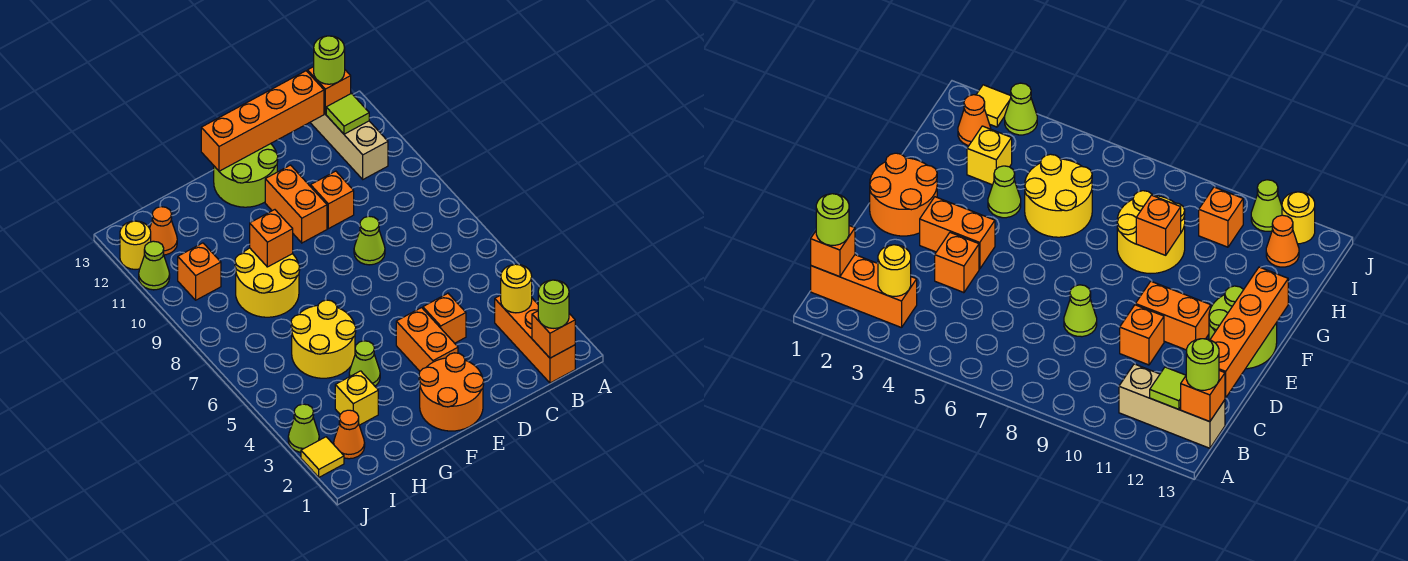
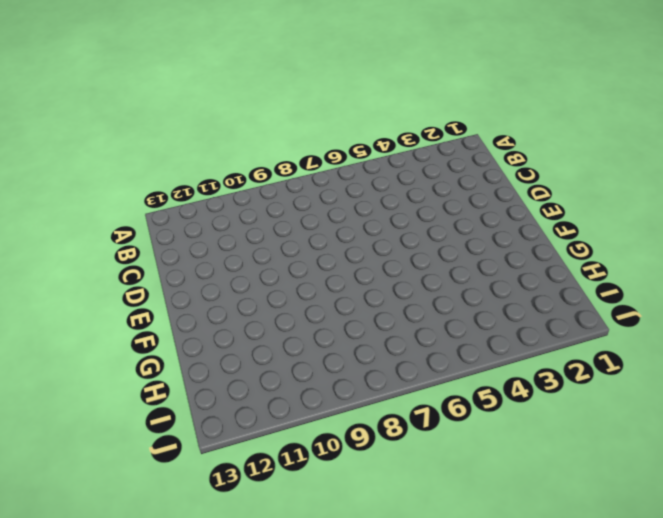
none -> orange brick B1:B3 level 1
none -> tan brick B11:B13 level 1
none -> orange brick D4 level 1

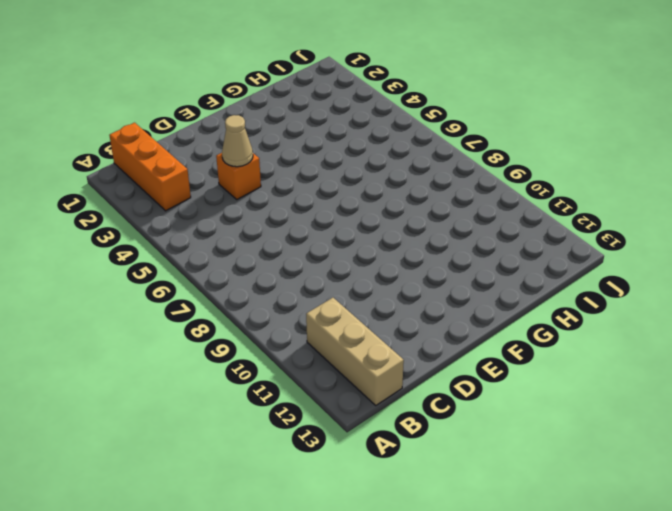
tan cone D4 level 2 -> none
none -> lime cone D8 level 1
none -> orange brick D10 level 1
none -> orange round brick E1:F2 level 1

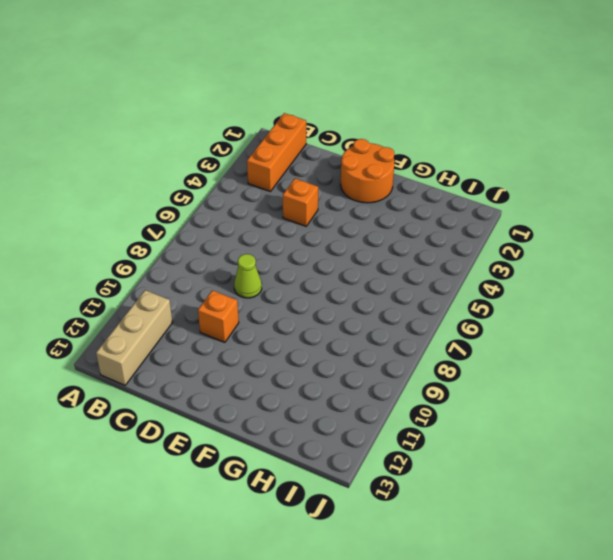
none -> orange brick E3:E4 level 1
none -> orange brick E10:E11 level 1
none -> lime round brick E12:F13 level 1

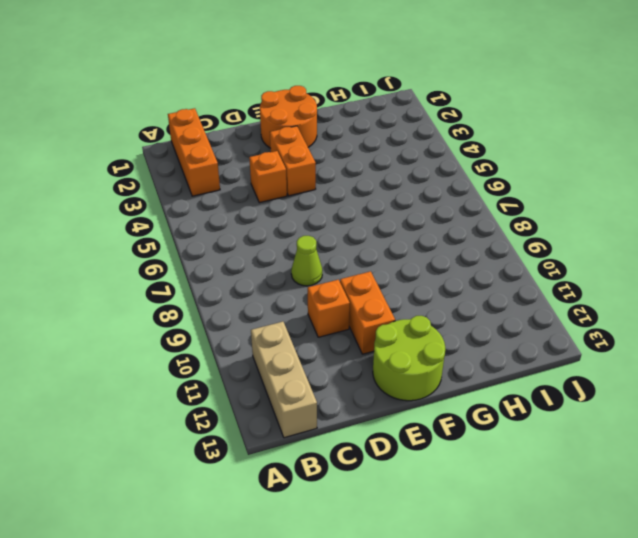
none -> lime cone G4 level 1
none -> yellow round brick G5:H6 level 1
none -> yellow round brick G8:H9 level 1

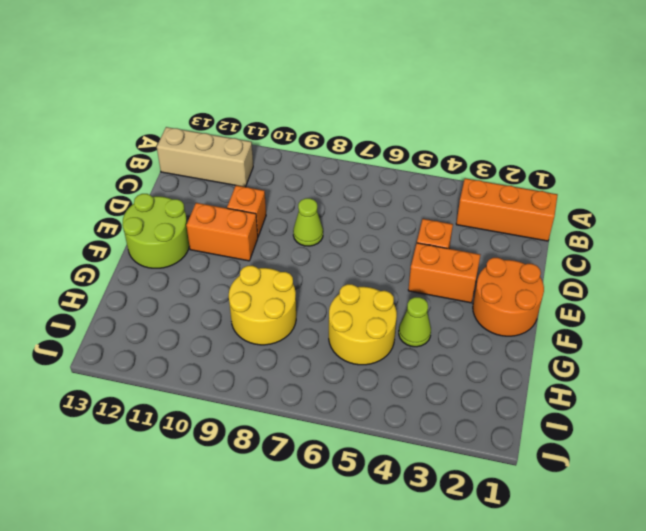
none -> yellow brick H3 level 1
none -> orange cone I2 level 1
none -> orange brick I10 level 1

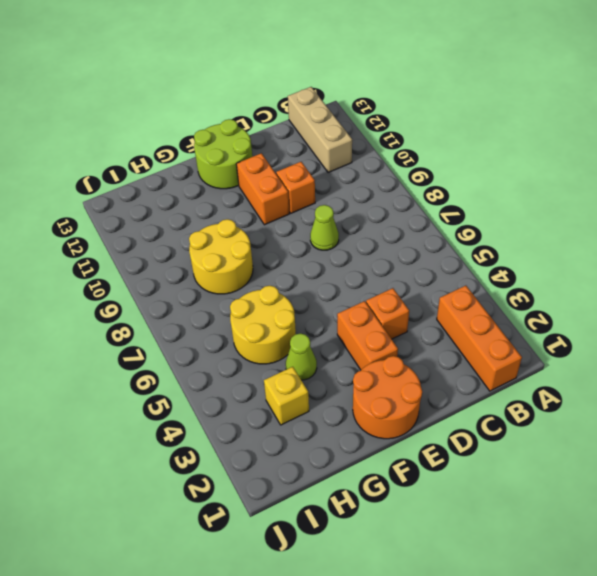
none -> orange cone I2 level 1
none -> orange brick I10 level 1
none -> orange cone I12 level 1

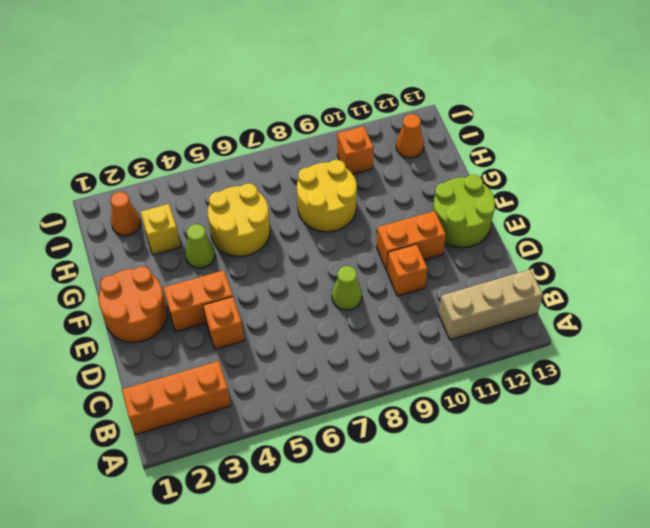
none -> yellow tile J2 level 1
none -> lime cone J3 level 1
none -> lime cone J11 level 1

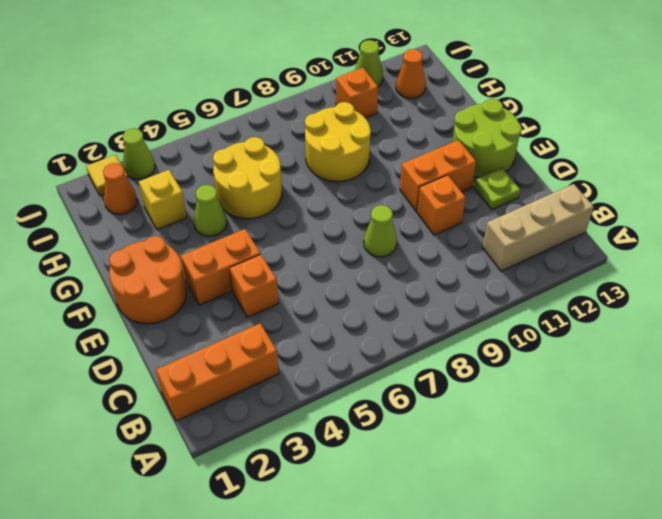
lime plate D12 level 1 -> none
none -> yellow round brick J12 level 1
none -> orange brick B1 level 2
none -> yellow round brick B3 level 2

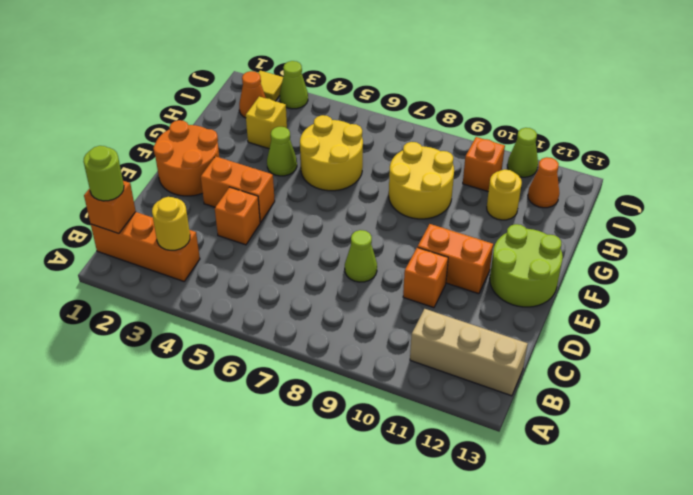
yellow round brick H11 level 1 -> yellow round brick J12 level 1
none -> lime tile B12 level 2
none -> orange brick B13 level 2
none -> orange brick C13:F13 level 2

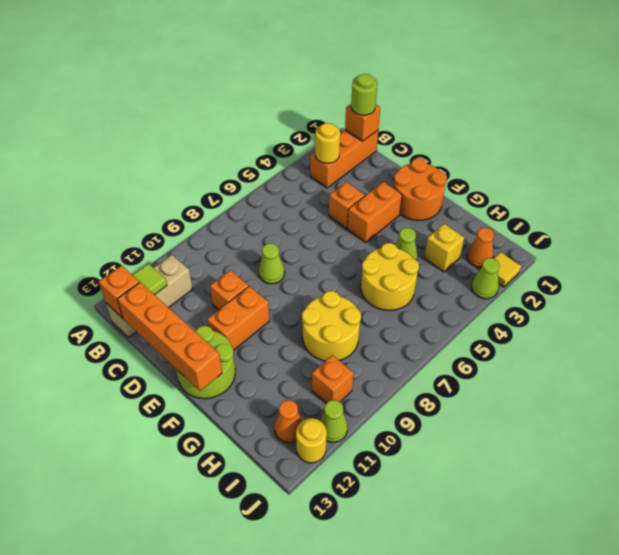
none -> orange brick G9 level 2
none -> lime round brick B13 level 3

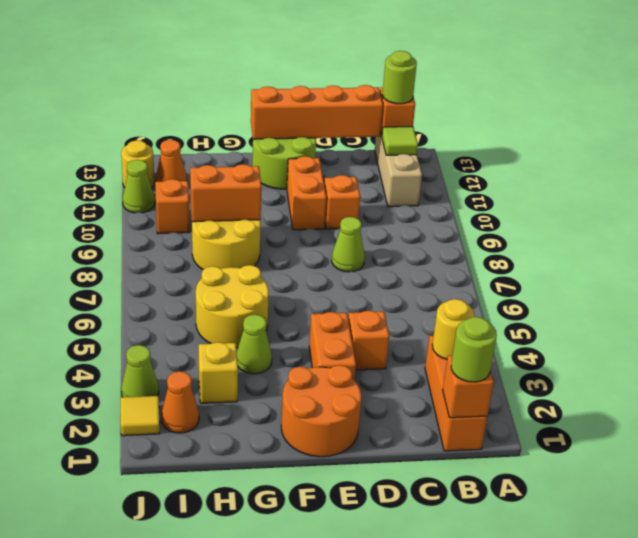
orange brick G9:H9 level 2 -> orange brick G9 level 2

